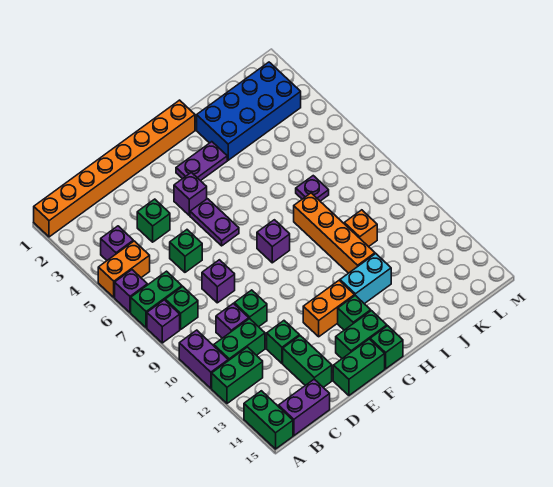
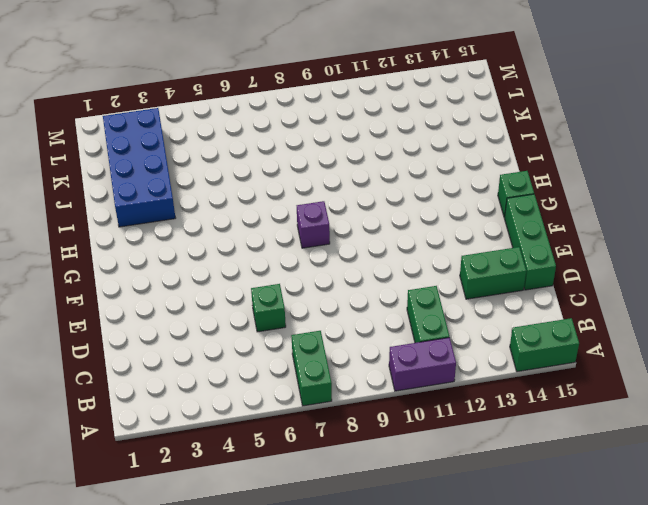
green brick D15:F15 level 1 -> green brick E15:F15 level 1
none -> orange brick A1:H1 level 1
none -> orange brick A5:B5 level 1
none -> purple brick A6 level 1
none -> purple brick A8 level 1

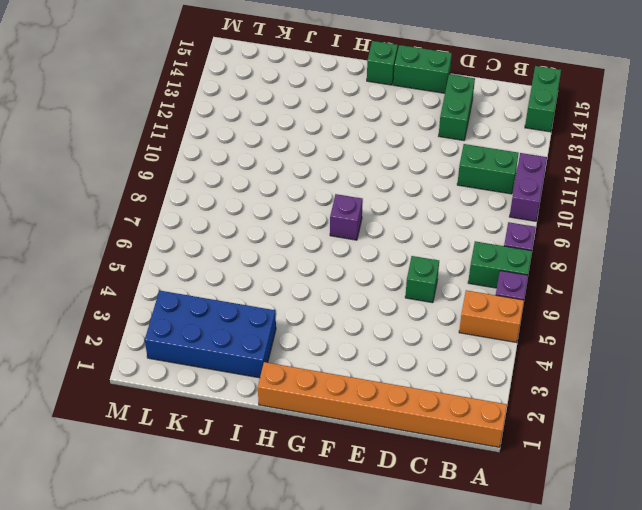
none -> green brick A12:B12 level 1
none -> purple brick B4 level 1
none -> green brick B8 level 1
none -> purple brick B15:C15 level 1

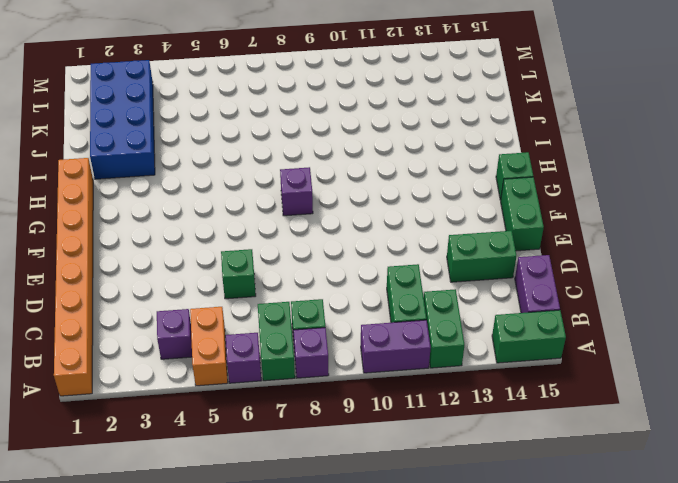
none -> purple brick C10 level 1
none -> green brick D4 level 1
none -> purple brick D8 level 1
none -> green brick D10 level 1

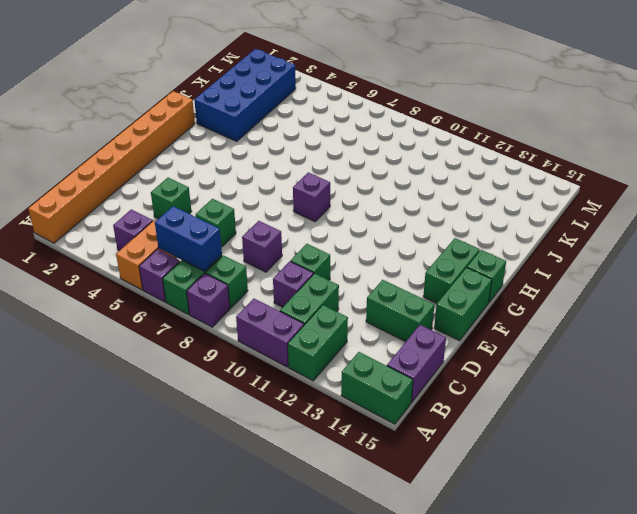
blue brick B6:B7 level 2 -> none
none -> green brick D12 level 1
none -> purple brick F4 level 1
none -> purple plate F5:F6 level 1
none -> orange brick F12:G12 level 1

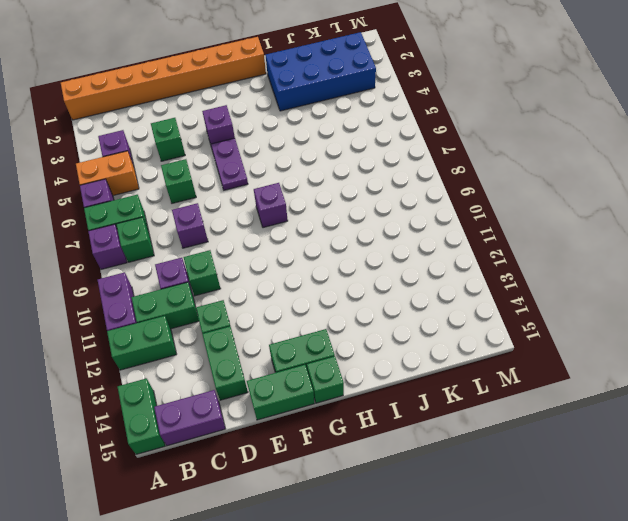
none -> orange brick F12:G12 level 1
none -> purple plate G3:H3 level 1
none -> green brick G13 level 1
none -> cyan brick H12:I12 level 1

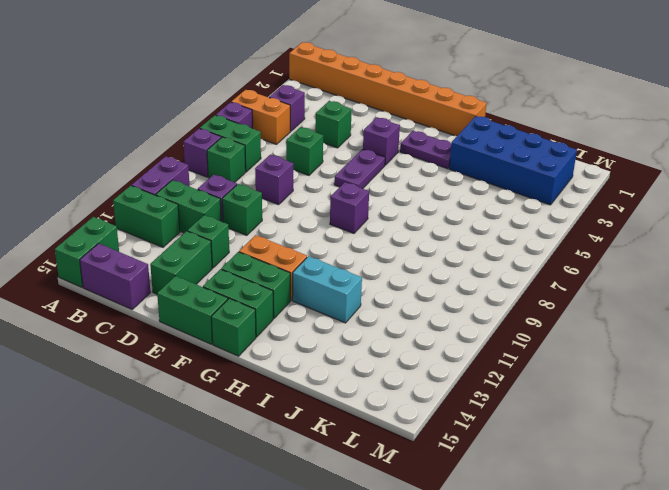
green brick F13:G13 level 1 -> green brick G13 level 1
none -> orange brick I8:I11 level 1
none -> purple plate J7 level 1
none -> orange brick J10 level 1

